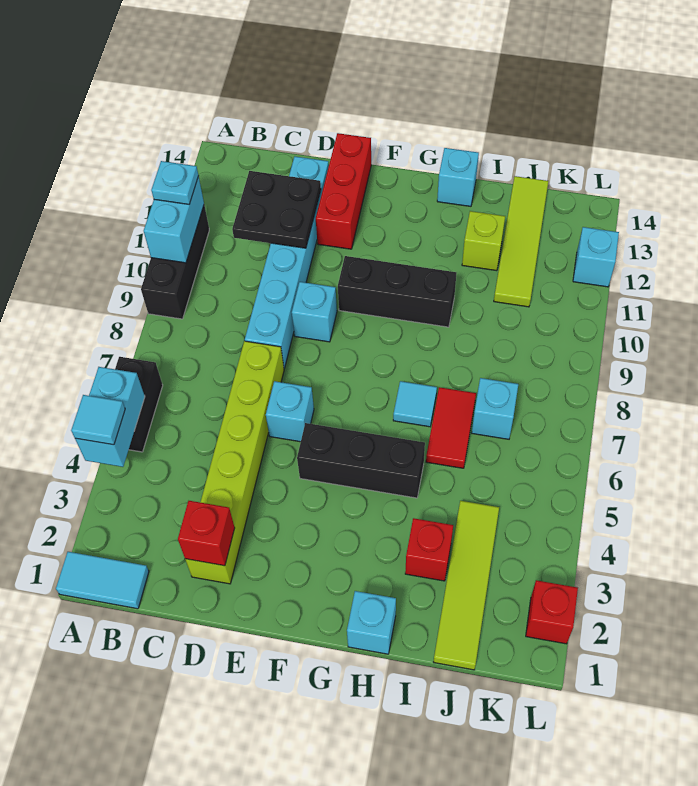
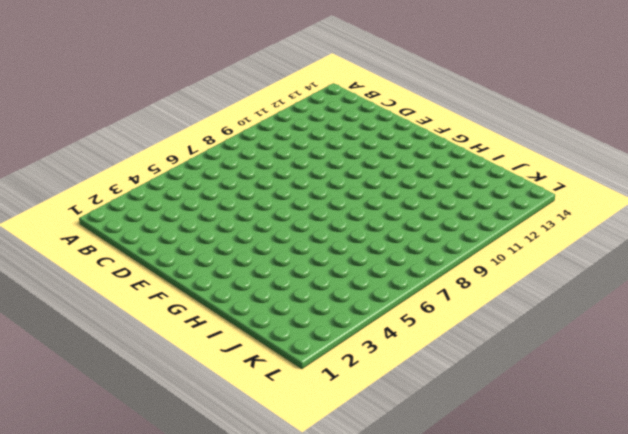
none -> cyan tile A1:B1 level 1
none -> black brick A5:A6 level 1
none -> black brick A9:A11 level 1

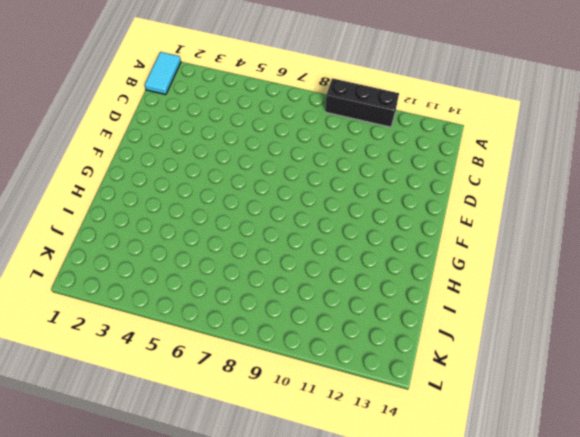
none -> black brick A5:A6 level 1
none -> lime brick D2:D7 level 1
none -> cyan brick D8:D13 level 1

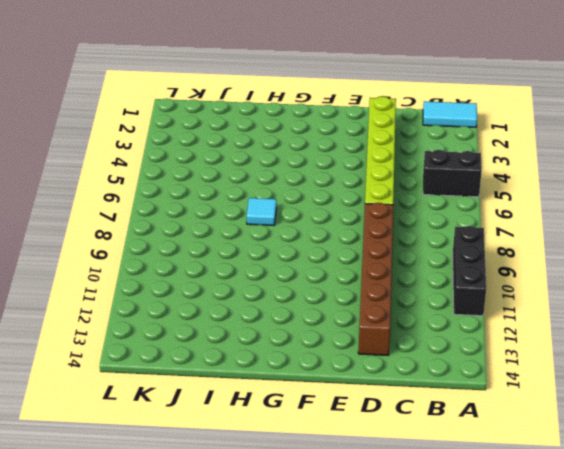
black brick A5:B5 level 1 -> black brick A5:A6 level 1
brown brick D8:D13 level 1 -> cyan brick D8:D13 level 1
none -> cyan brick E6 level 1
none -> cyan brick E9 level 1
none -> red brick E12:E14 level 1

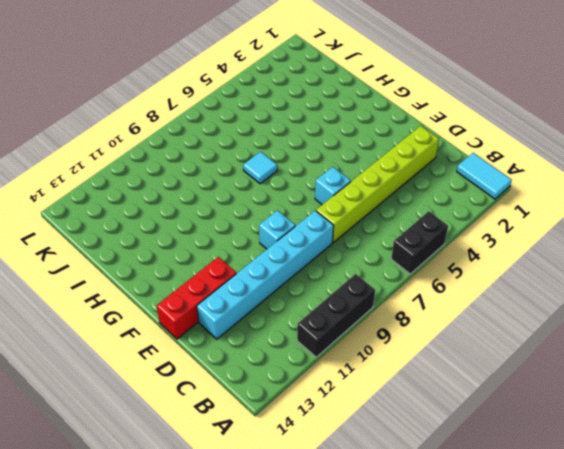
none -> black brick F5:H5 level 1
none -> black brick F10:H10 level 1
none -> cyan brick H1 level 1

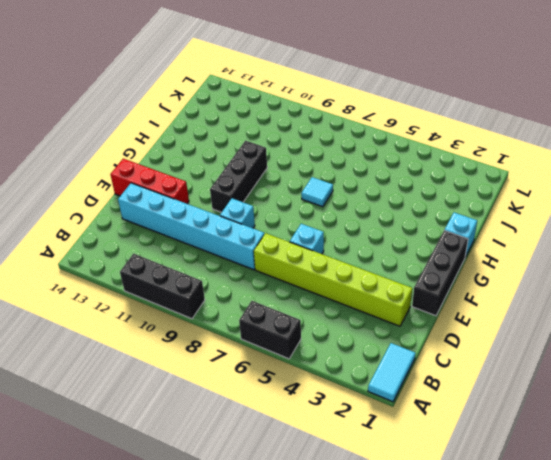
black brick E1:G1 level 1 -> black brick F5:H5 level 1
none -> cyan brick H14 level 1
none -> red brick I3 level 1
none -> red tile I6:I7 level 1

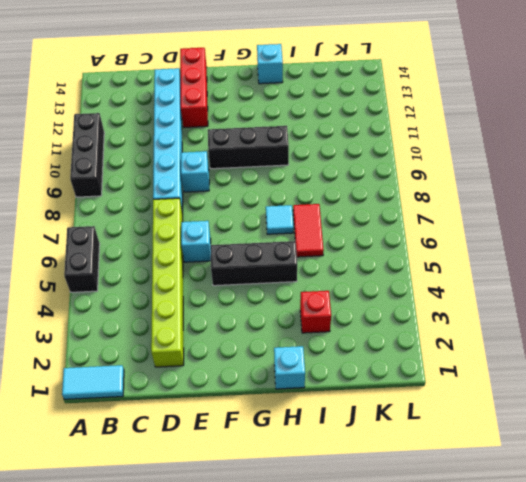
none -> lime brick I12 level 1
none -> lime tile J1:J4 level 1
none -> cyan brick J7 level 1

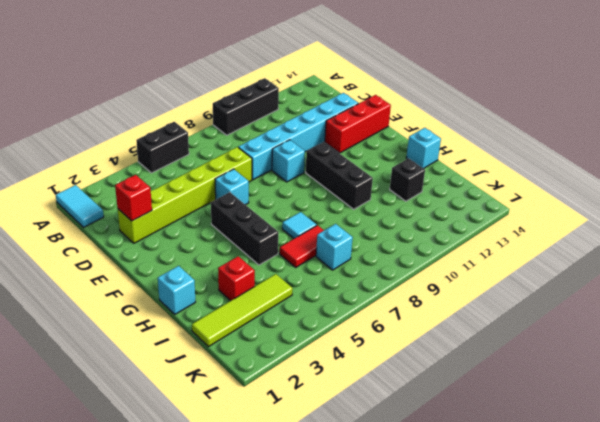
black brick I12 level 1 -> lime brick I12 level 1
none -> lime tile J11:J14 level 1
none -> red brick L2 level 1
none -> cyan brick L12 level 1

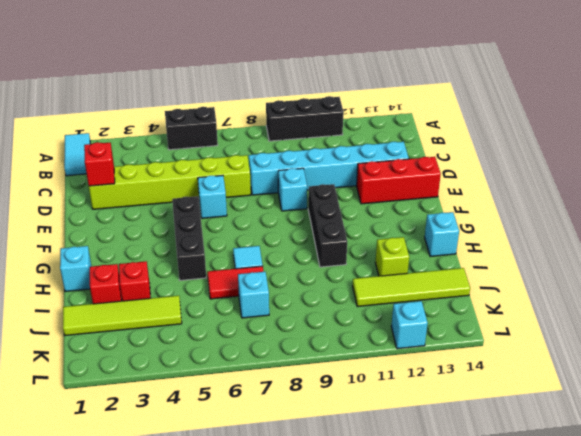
red brick I2 level 1 -> red brick L2 level 1
none -> cyan brick A4:A5 level 2
none -> cyan brick A10:A11 level 2
none -> black plate C11:D12 level 2

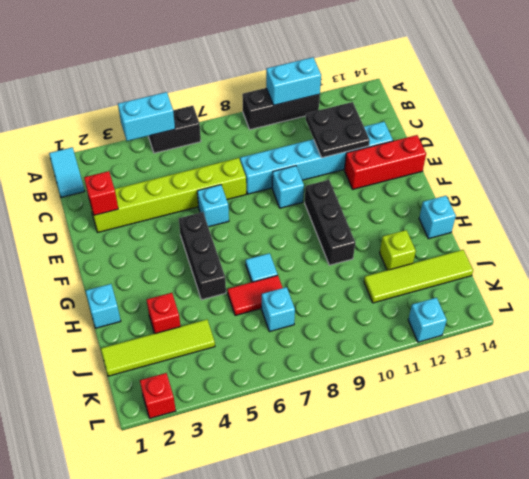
none -> cyan tile A4 level 3
none -> cyan plate A11 level 3

